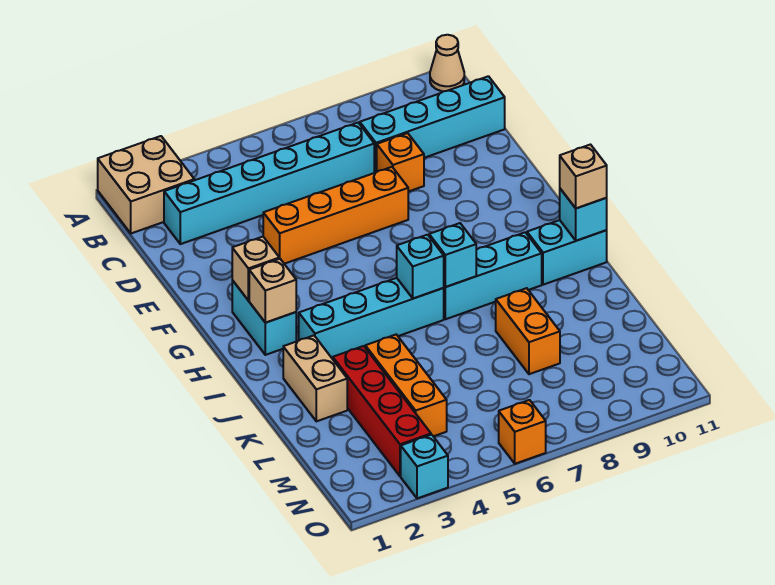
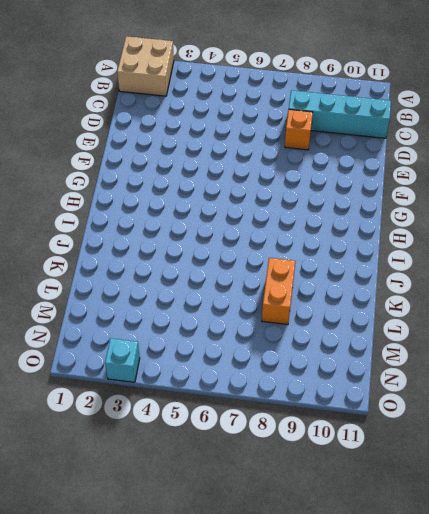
none -> tan cone A11 level 1
none -> cyan brick C2:C7 level 1
none -> orange brick E4:E7 level 1

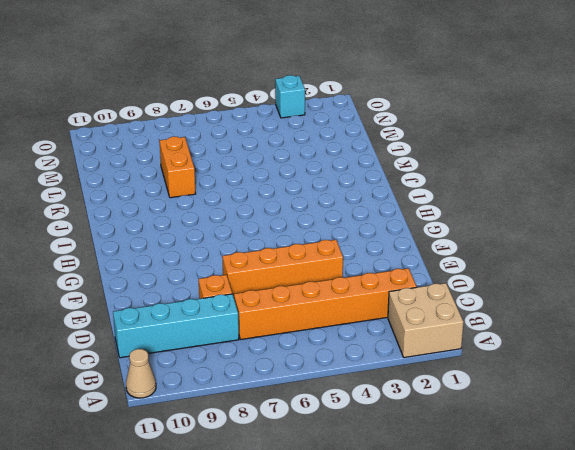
orange brick C2:C7 level 1 -> cyan brick C2:C7 level 1
none -> cyan brick G2:H2 level 1
none -> cyan brick I3:I6 level 1
none -> cyan brick I7:I9 level 1

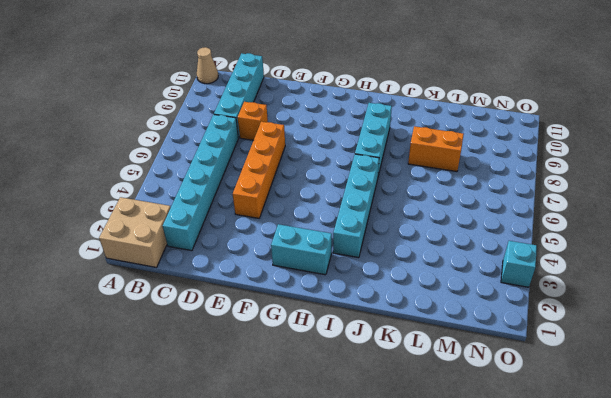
none -> cyan brick I10:I11 level 1
none -> tan brick J2:K2 level 1
none -> red brick K3:N3 level 1

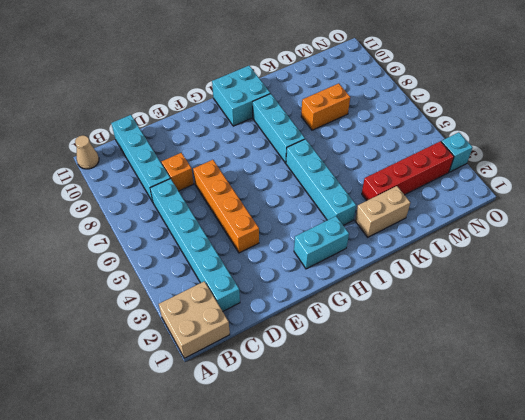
cyan brick H10:I11 level 1 -> cyan brick I10:I11 level 1
none -> orange brick K4:M4 level 1
none -> orange brick O6 level 1
none -> tan brick G2 level 2

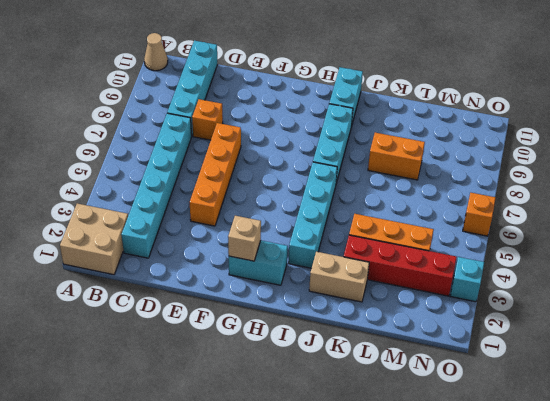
none -> tan brick H2 level 2
none -> cyan brick I6 level 2
none -> cyan brick I7 level 2

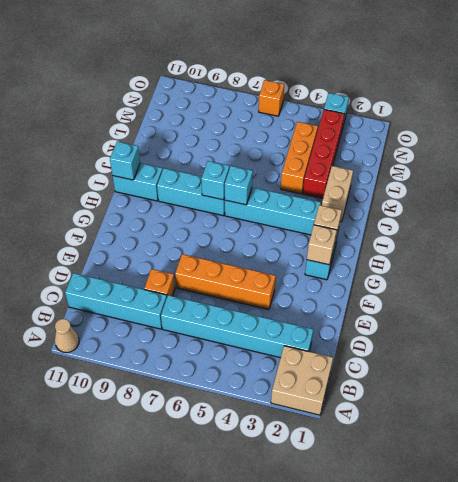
none -> orange brick K8:L8 level 1
none -> tan brick I11 level 3

